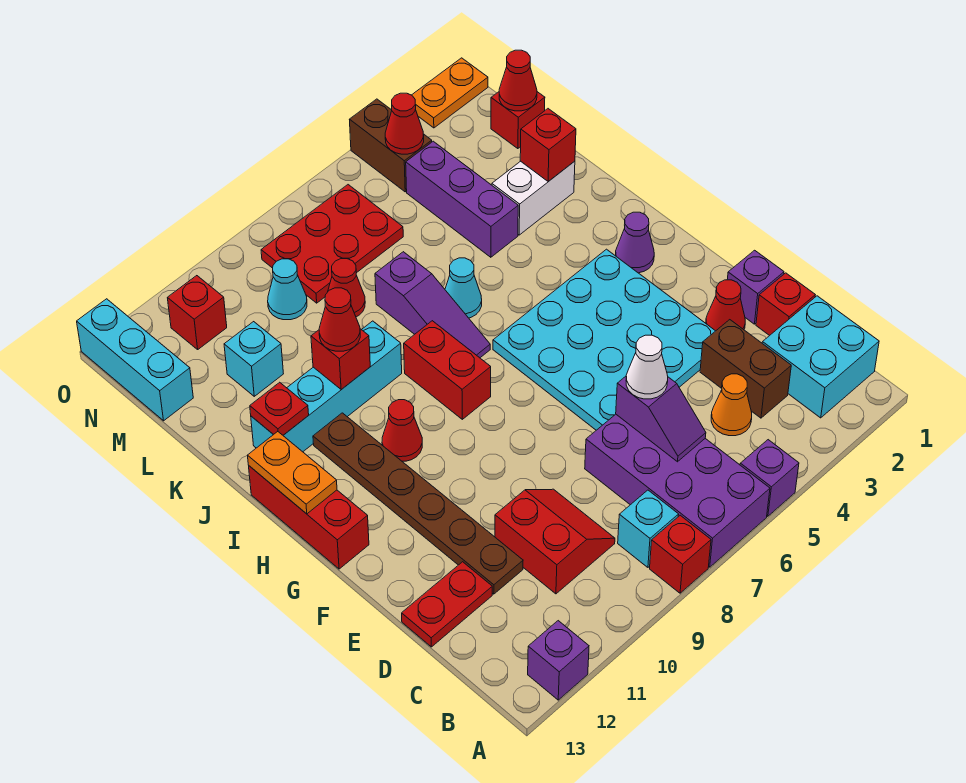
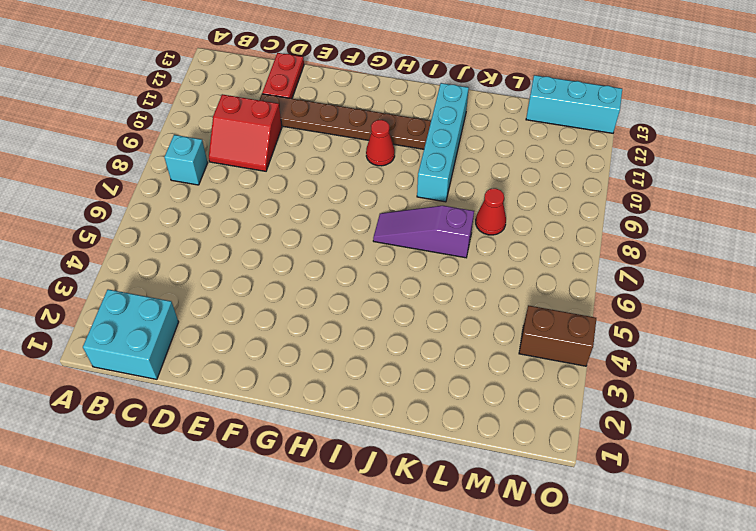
none -> purple brick A5 level 1
none -> purple brick A6:D7 level 1
none -> red brick A8 level 1
none -> purple brick A12 level 1

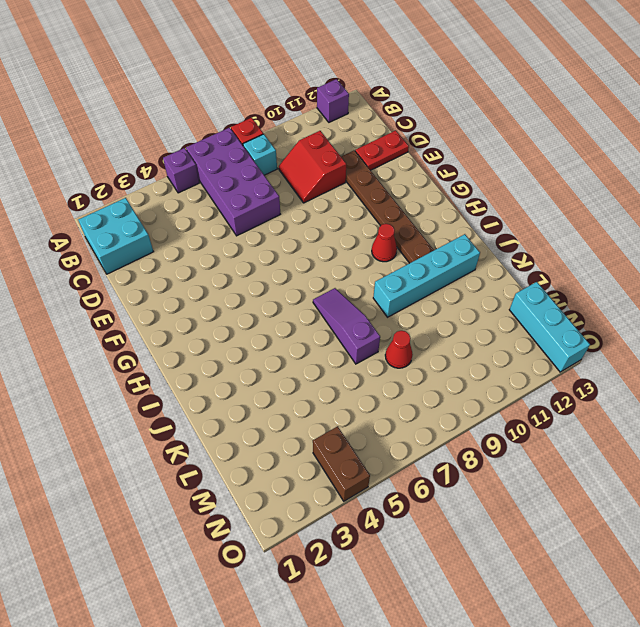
none -> brown brick C3:D3 level 1
none -> orange cone C4 level 1
none -> red brick D1 level 1
none -> purple brick E1 level 1

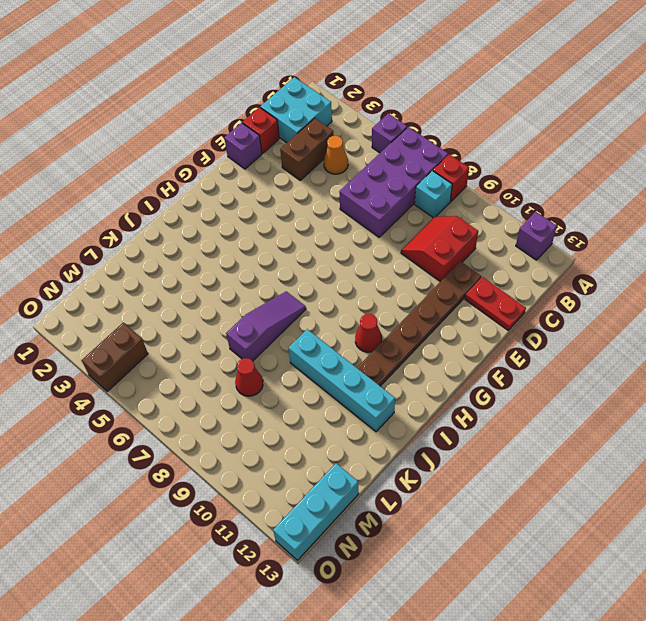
none -> red cone E2 level 1
none -> cyan plate E3:H6 level 1
none -> red brick G13:I13 level 1
none -> purple cone H2 level 1

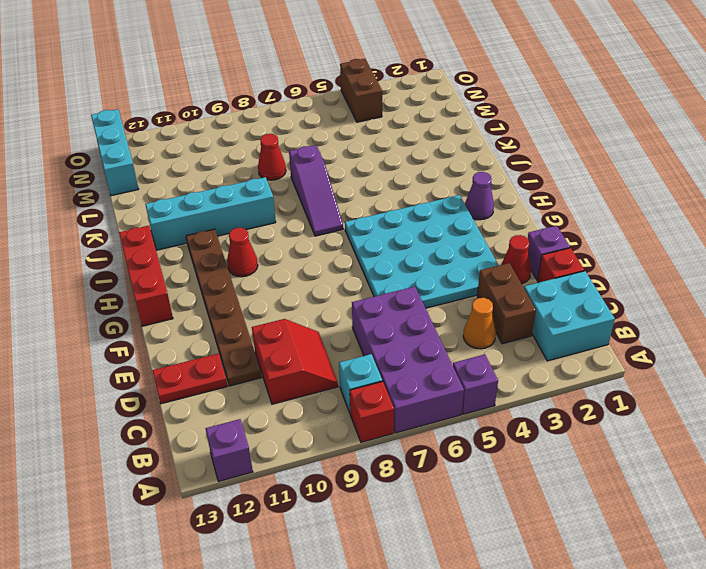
none -> red brick H8:I8 level 1
none -> cyan cone J6 level 1
none -> white brick K2:K3 level 1
none -> purple brick K4:M4 level 1

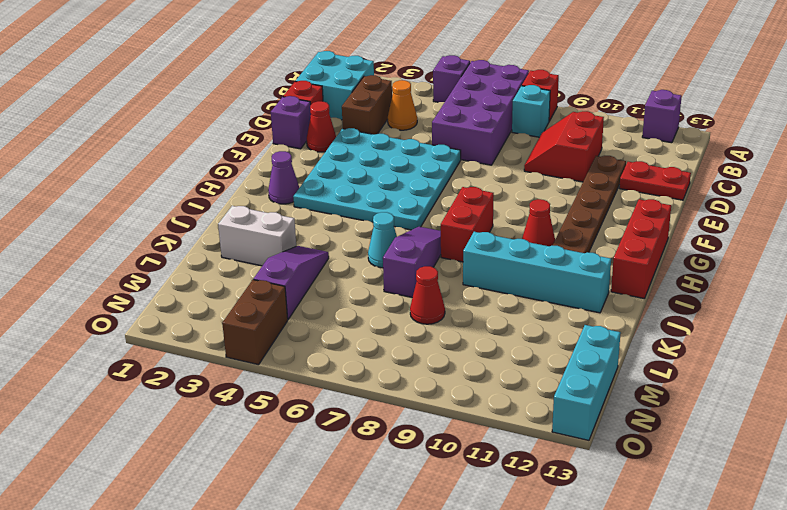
purple slope K4:M4 level 1 top M -> purple brick K4:M4 level 1
none -> cyan brick L11 level 1
none -> red brick M1 level 1
none -> red plate M6:N8 level 1
none -> cyan cone M9 level 1

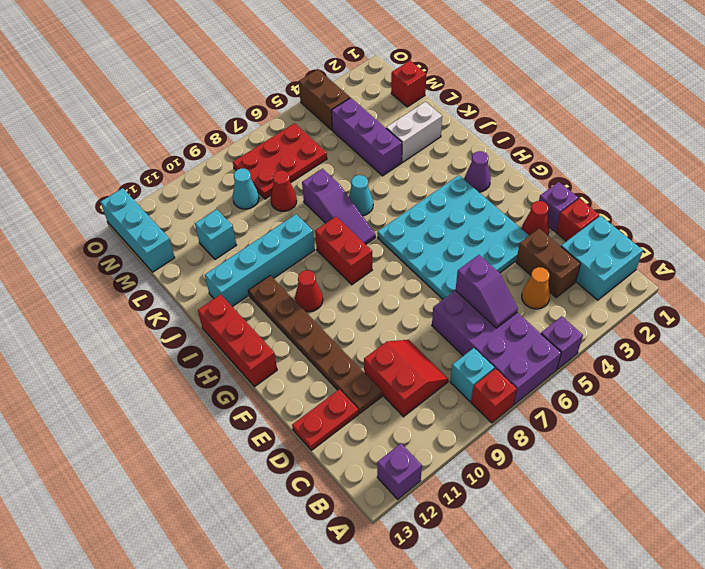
none -> red brick N11 level 1
none -> orange plate O1:O2 level 1
none -> orange plate H13:I13 level 2
none -> red brick J10 level 2

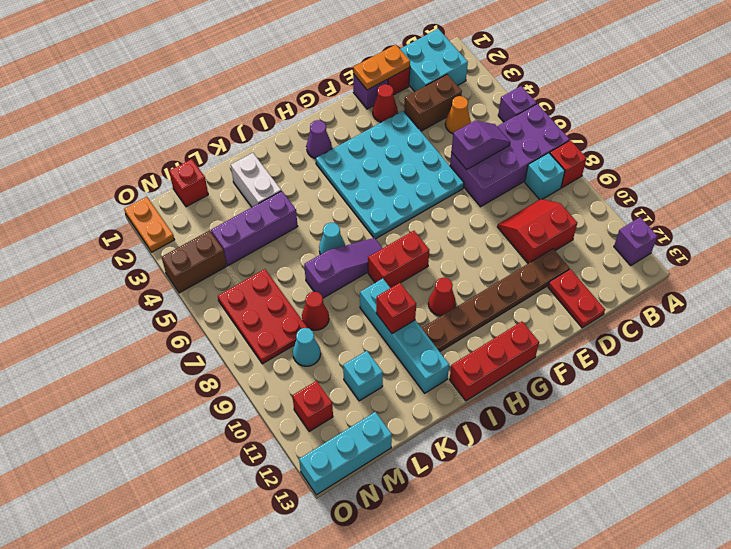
orange plate D1:E1 level 2 -> orange plate H13:I13 level 2
none -> red plate J12 level 2
none -> red brick K2 level 2
none -> red cone M1 level 2
none -> red cone N4 level 2

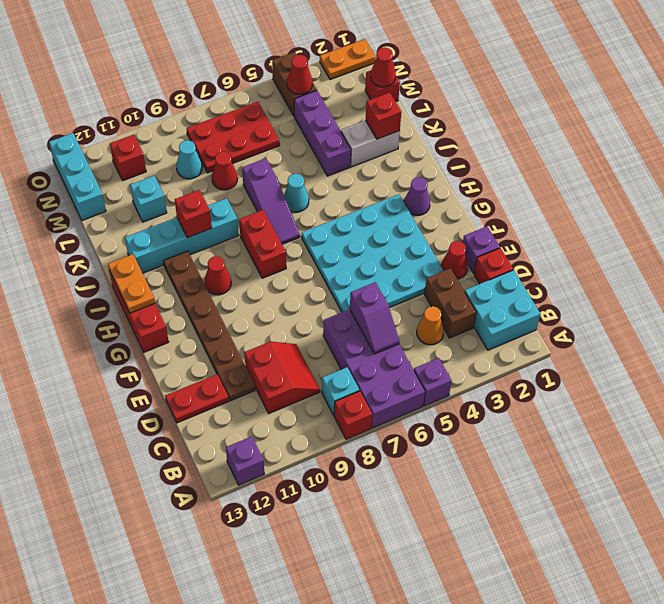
none -> red plate J12 level 2
none -> white cone D6 level 3
none -> red cone J10 level 3

